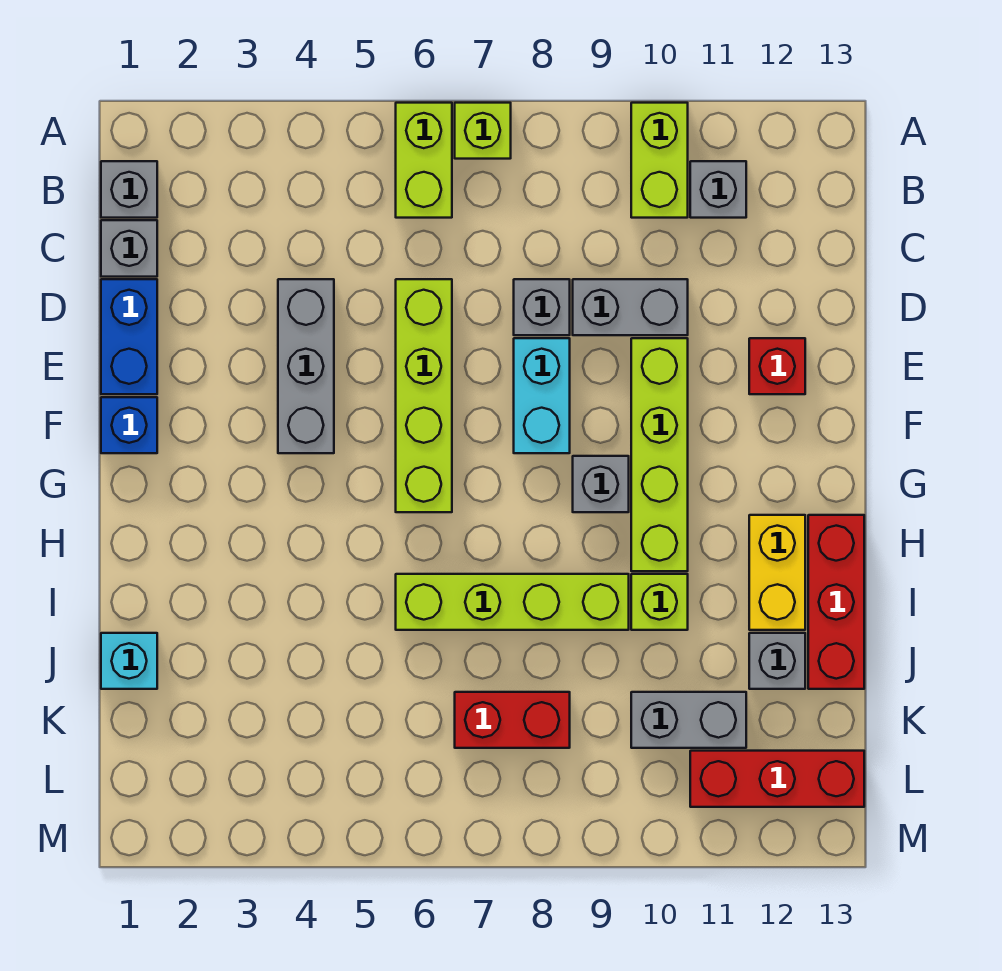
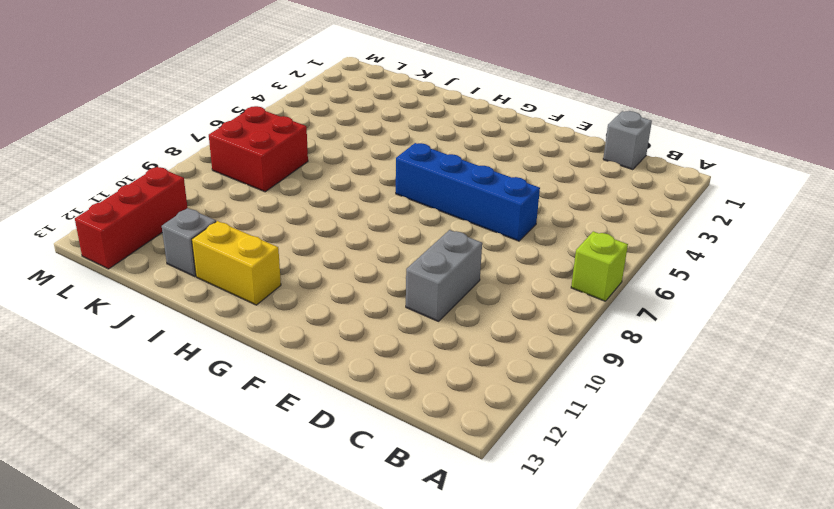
blue brick D6:G6 level 1 -> lime brick D6:G6 level 1
red brick K7:L8 level 1 -> red brick K7:K8 level 1
none -> lime brick A6:B6 level 1
none -> lime brick A10:B10 level 1
none -> grey brick B1 level 1

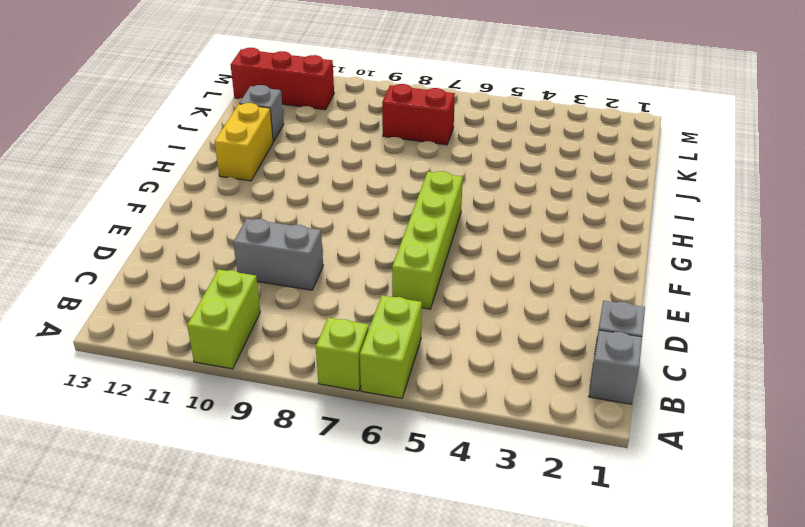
none -> grey brick B11 level 1
none -> blue brick D1:E1 level 1
none -> grey brick D4:F4 level 1

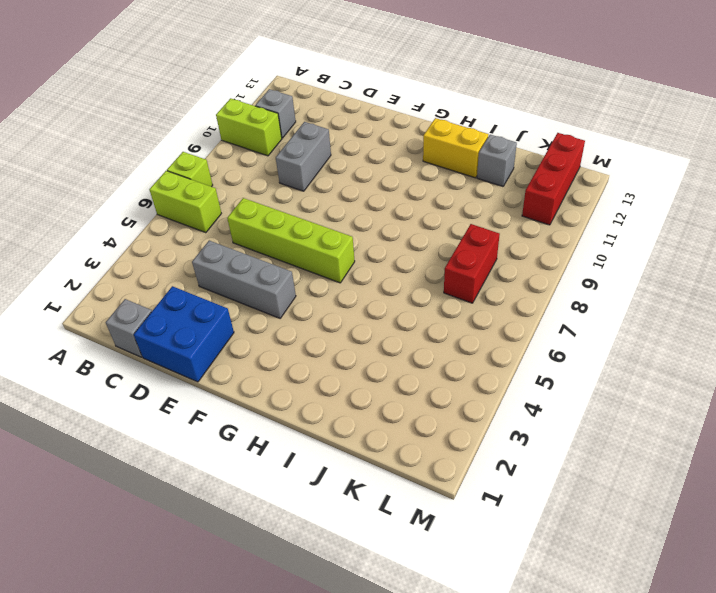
blue brick D1:E2 level 1 -> blue brick D1:E1 level 1
none -> grey brick B1 level 1
none -> grey brick D8 level 1
none -> cyan brick E8:F8 level 1

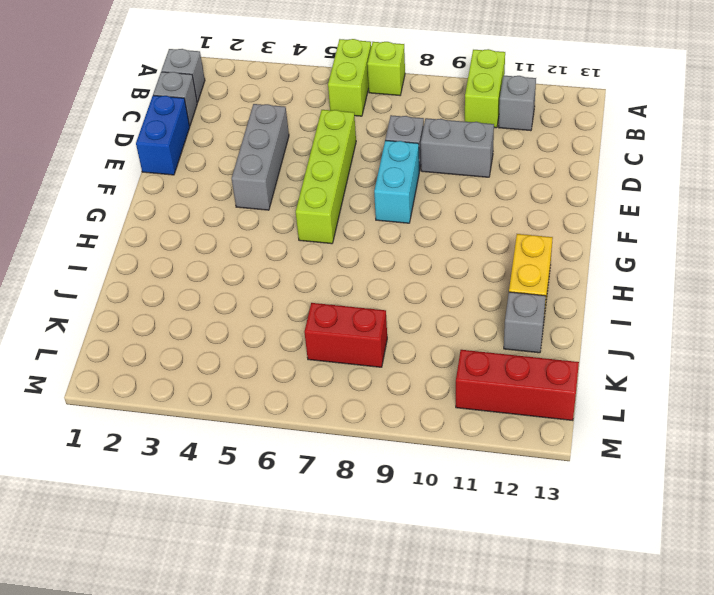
none -> lime brick E10:H10 level 1
none -> red brick E12 level 1
none -> blue brick F1 level 1

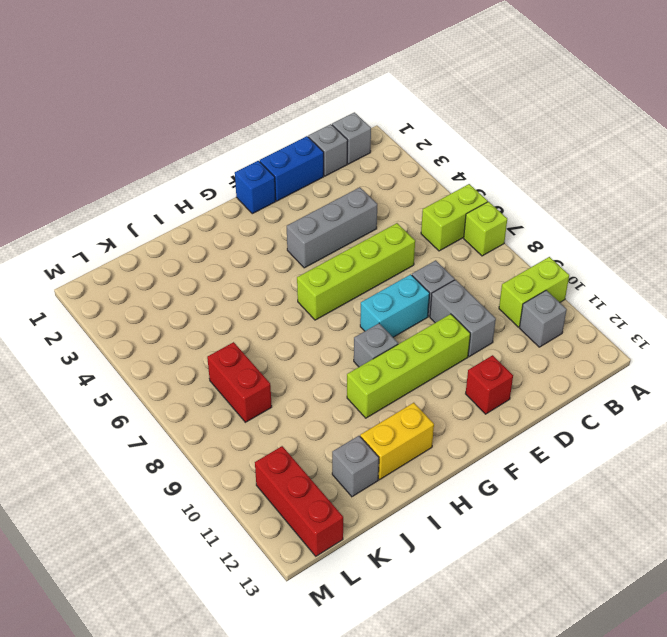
none -> red brick H13:J13 level 1
none -> lime brick I6:I9 level 1
none -> lime brick I10 level 1

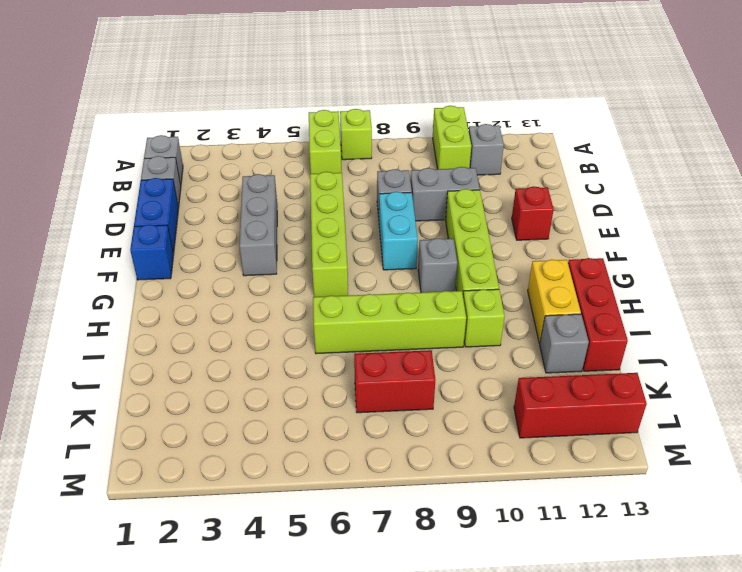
none -> cyan brick J1 level 1
none -> grey brick K10:K11 level 1

